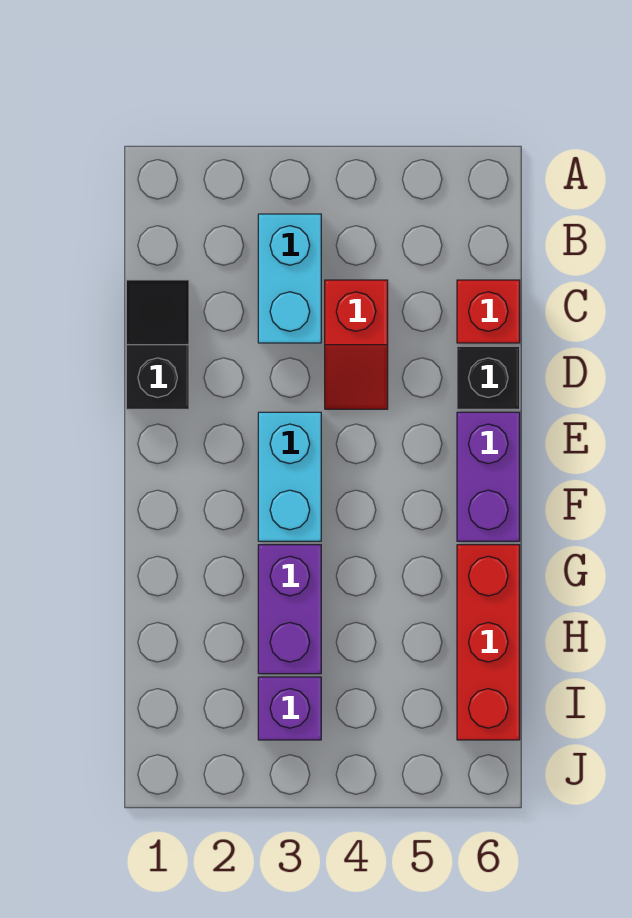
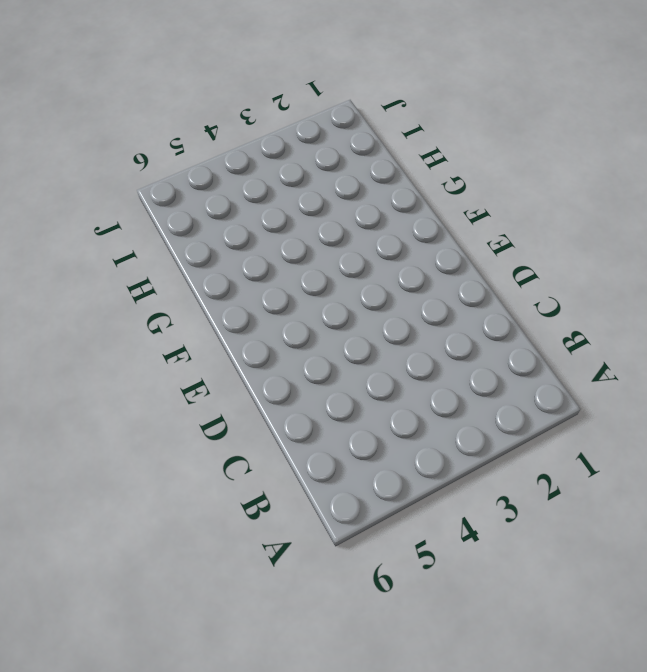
none -> cyan brick B3:C3 level 1
none -> black slope C1:D1 level 1 top D

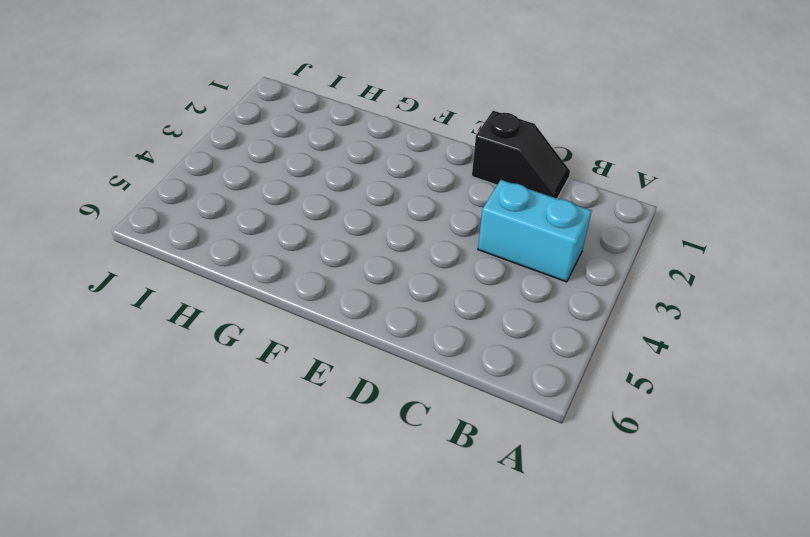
none -> red slope C4:D4 level 1 top C
none -> red brick C6 level 1

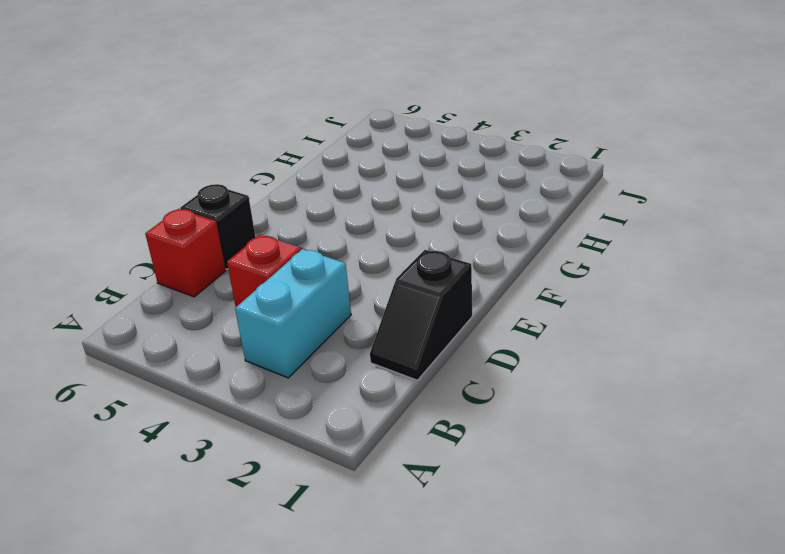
none -> cyan brick E3:F3 level 1
none -> purple brick E6:F6 level 1

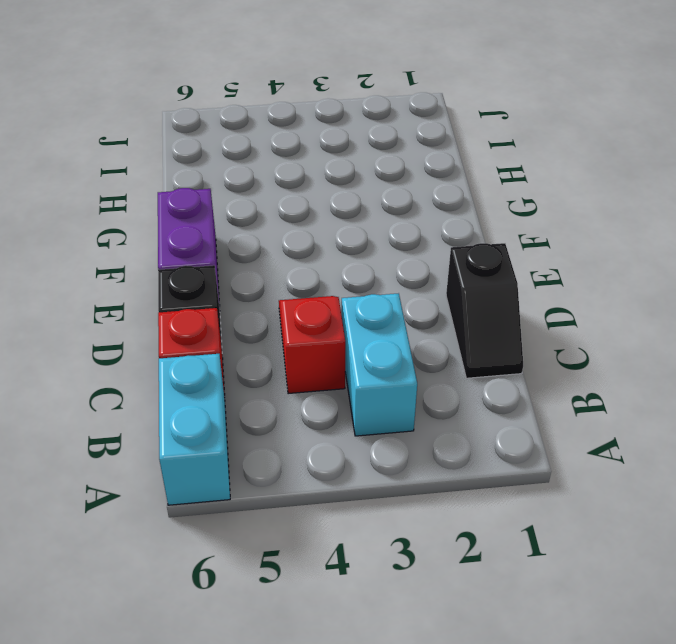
cyan brick A6:B6 level 1 -> cyan brick E3:F3 level 1
none -> purple brick G3:H3 level 1
none -> red brick G6:I6 level 1

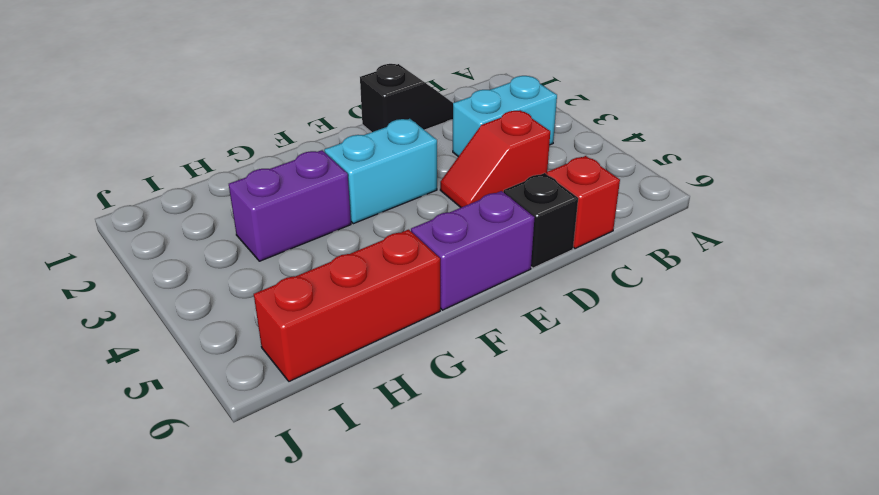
none -> purple brick I3 level 1

